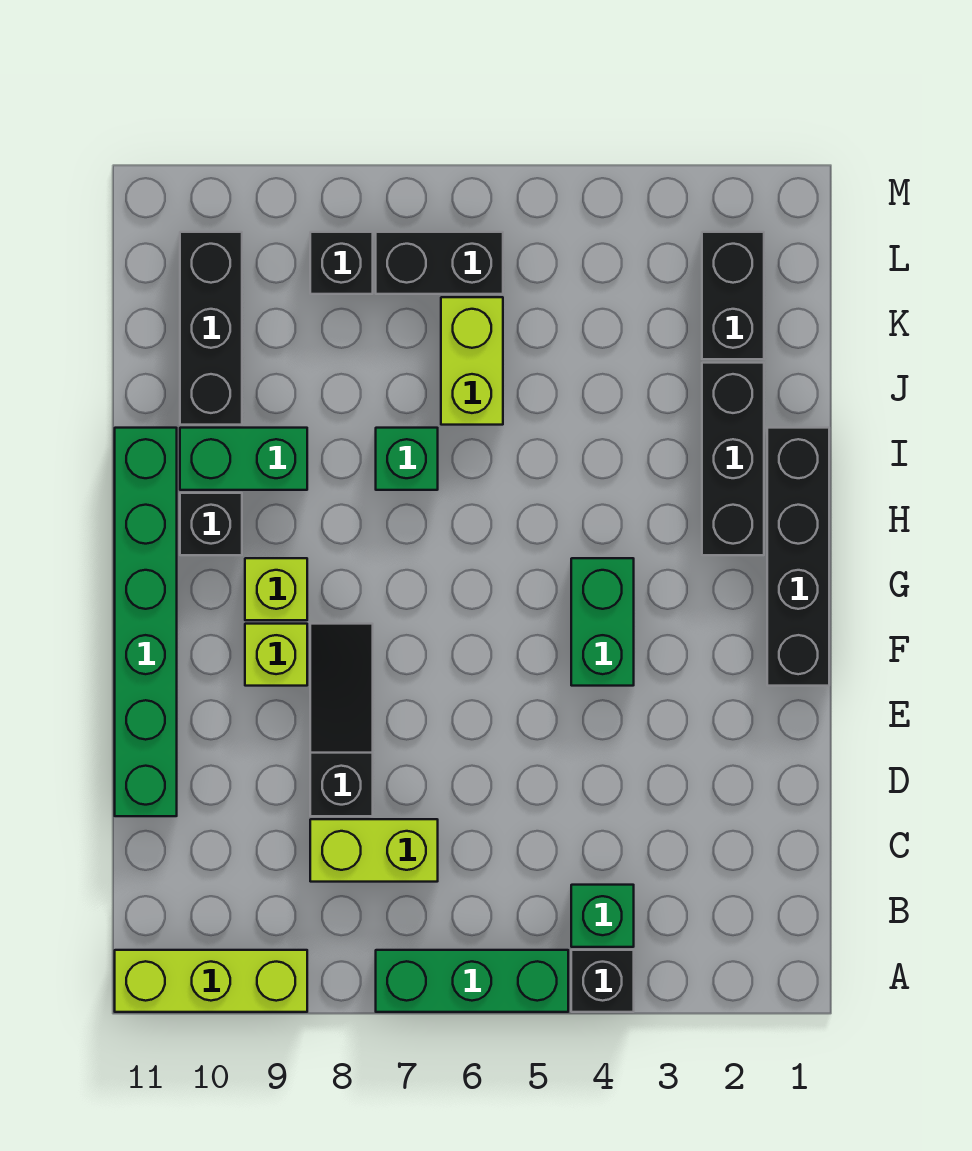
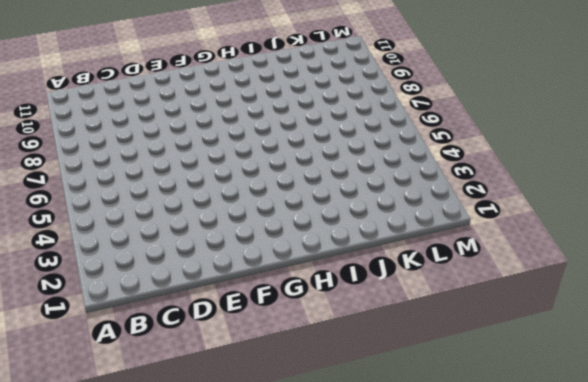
none -> black brick A4 level 1
none -> green brick A5:A7 level 1
none -> lime brick A9:A11 level 1

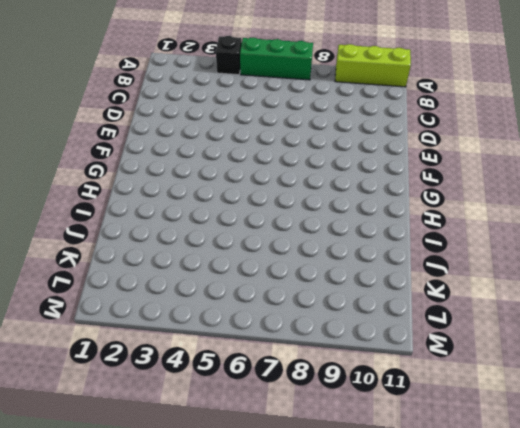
none -> green brick B4 level 1
none -> lime brick C7:C8 level 1
none -> black slope D8:F8 level 1 top D

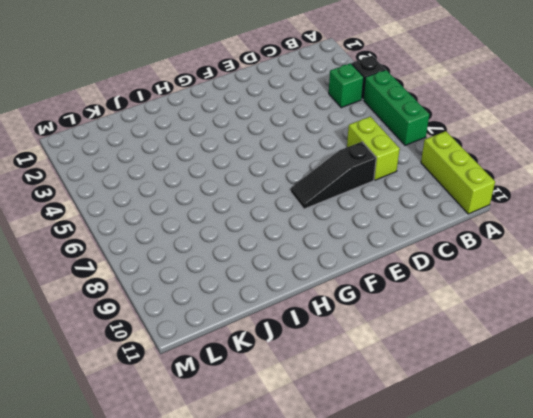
none -> green brick D11:I11 level 1
none -> black brick F1:I1 level 1
none -> green brick F4:G4 level 1

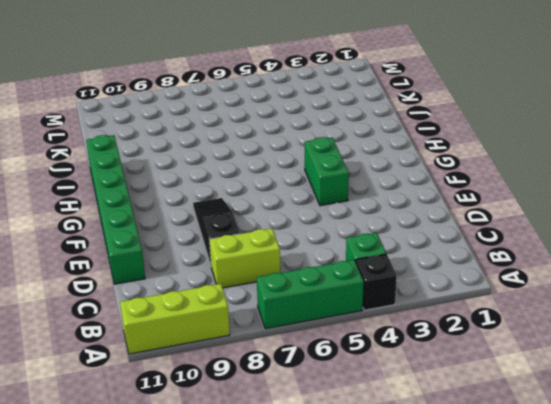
none -> black brick F1:I1 level 1
none -> lime brick F9 level 1
none -> lime brick G9 level 1

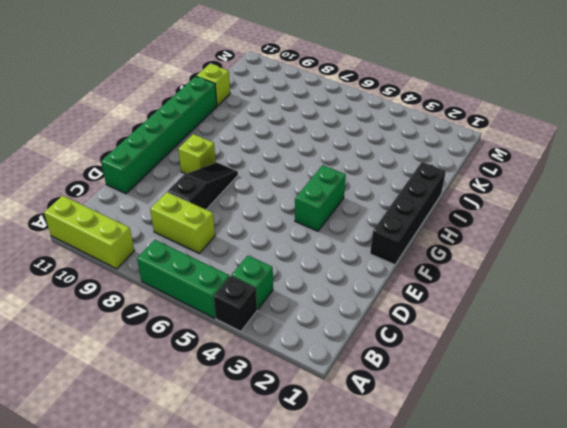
lime brick J11 level 1 -> lime brick G9 level 1
none -> black brick H2:J2 level 1
none -> black brick H10 level 1
none -> green brick I7 level 1

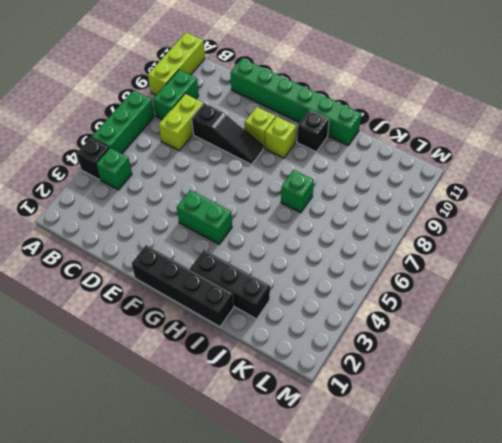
green brick B8:B9 level 1 -> green brick I9:I10 level 1
none -> lime brick J6:K6 level 1
none -> black brick J10:L10 level 1
none -> black brick K2:L2 level 1

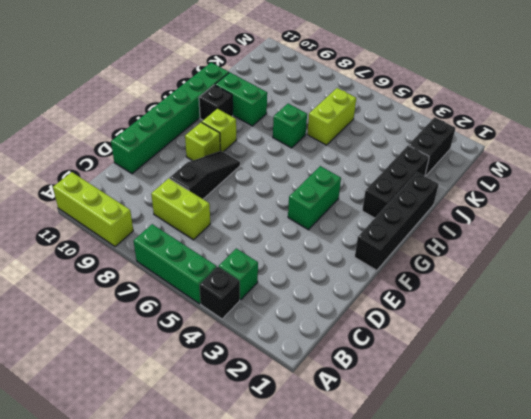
none -> black brick J10:L10 level 1
none -> black brick L6:L7 level 1
none -> black brick L8 level 1

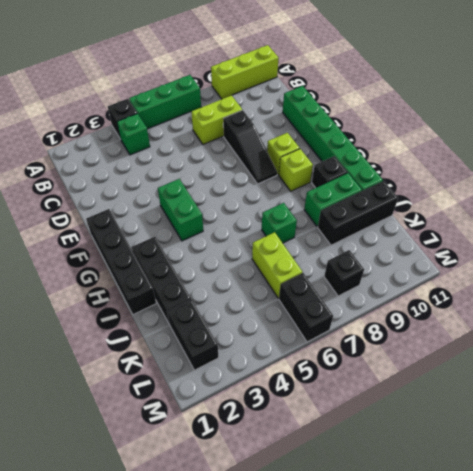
black brick J9:J11 level 1 -> black brick J10:L10 level 1
black brick L6:M6 level 1 -> black brick L6:L7 level 1

